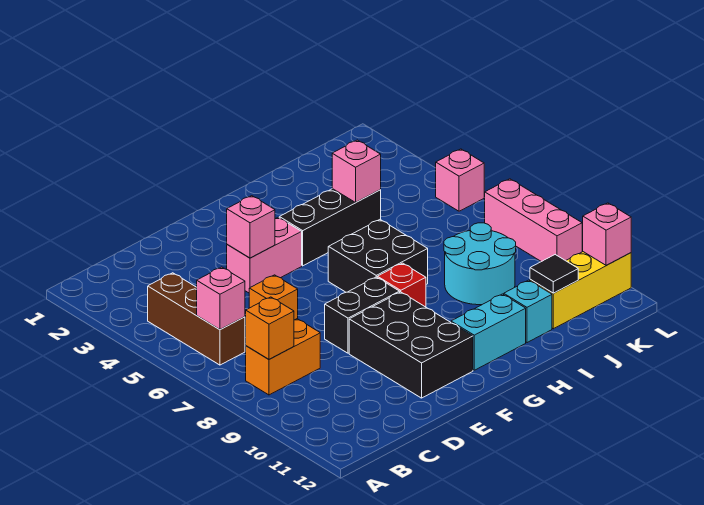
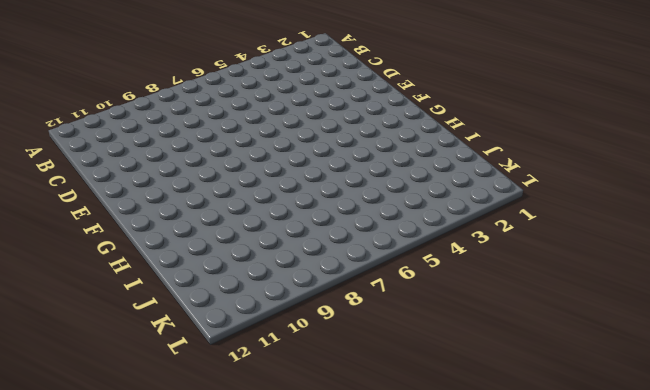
none -> brown brick B4:B6 level 1
none -> orange brick B8:C8 level 1
none -> orange brick D6 level 1

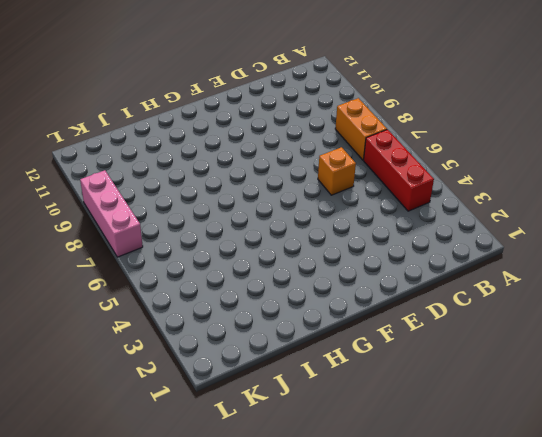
red brick B4:B6 level 1 -> brown brick B4:B6 level 1
orange brick B7:B8 level 1 -> orange brick B8:C8 level 1
none -> pink brick E4:F4 level 1
none -> black brick E8:F8 level 1
none -> black brick E9:F11 level 1

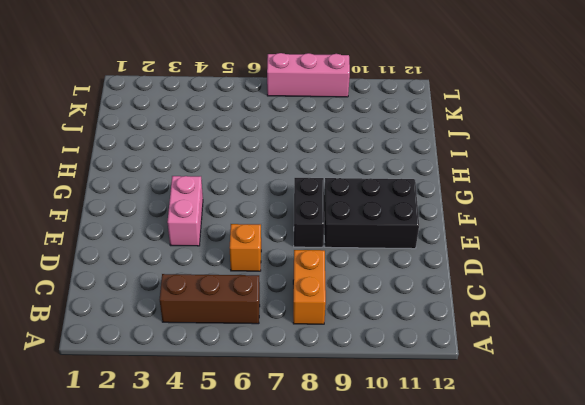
none -> black brick G4:I4 level 1
none -> black brick G6:H7 level 1
none -> red brick G8 level 1

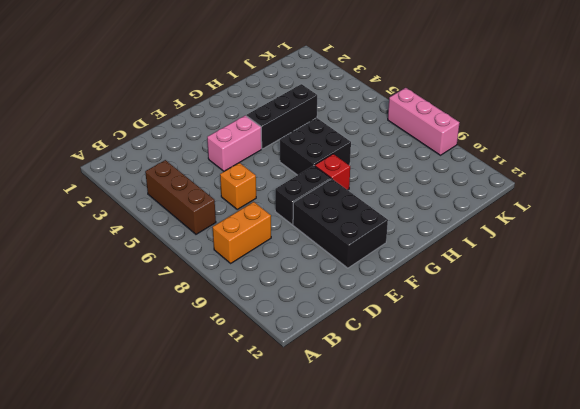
none -> cyan brick G11:H11 level 1
none -> cyan round brick I8:J9 level 1
none -> cyan brick I11 level 1

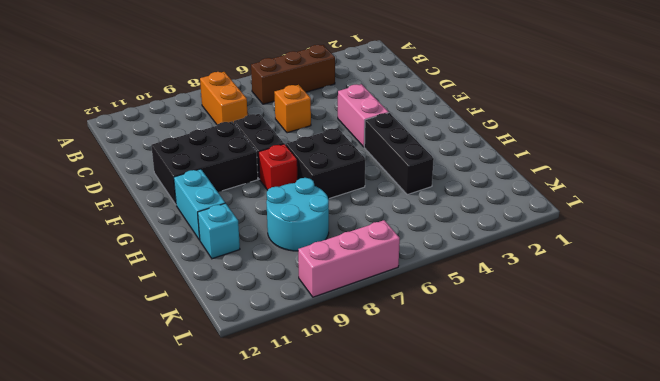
none -> yellow brick J11:L11 level 1
none -> pink brick L5 level 1
none -> pink brick B6 level 2

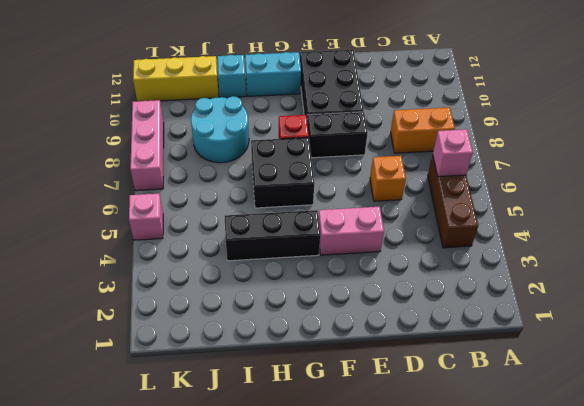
none -> orange brick B8 level 2
none -> pink brick E4 level 2
none -> pink brick I4 level 2

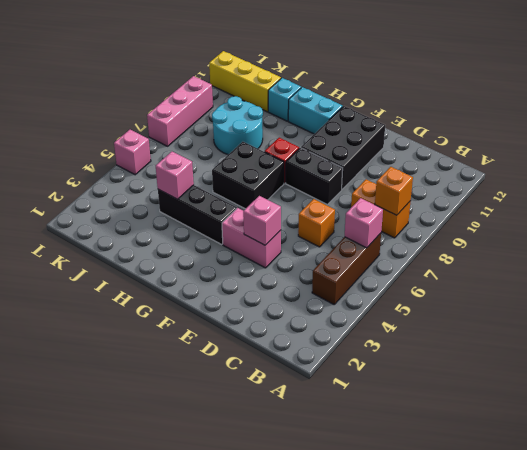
none -> black tile J11 level 2
none -> pink brick L11 level 2

